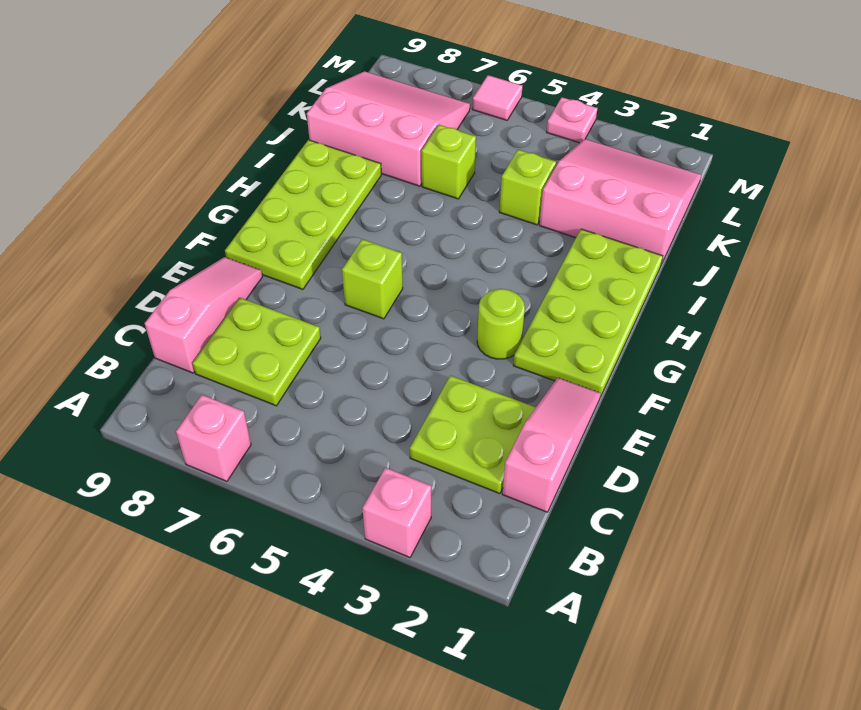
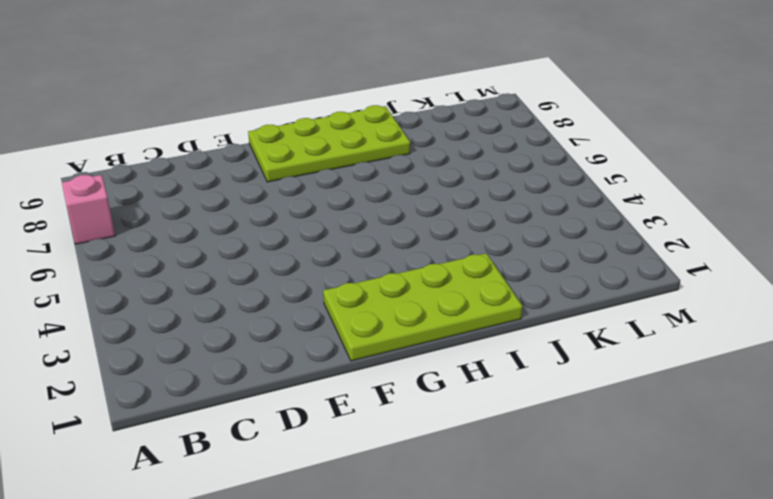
none -> pink brick A3 level 1
none -> pink slope C1:E1 level 1 top C
none -> lime plate C2:D3 level 1

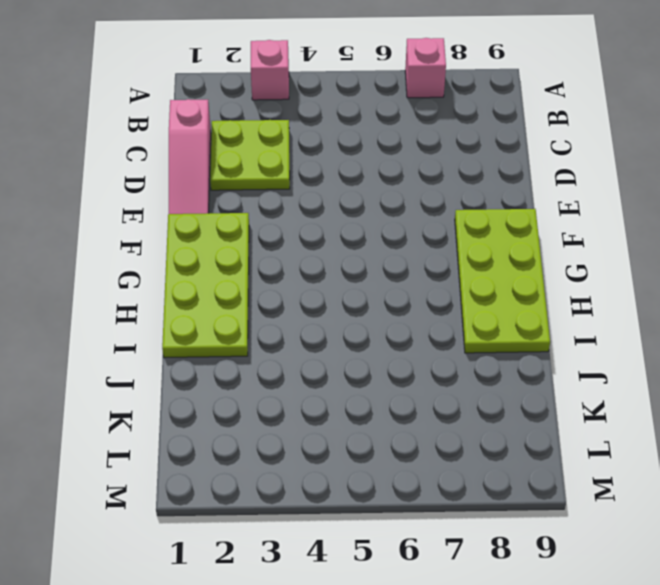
none -> lime plate C7:D8 level 1
none -> pink slope C9:E9 level 1 top C
none -> lime round brick F3 level 1

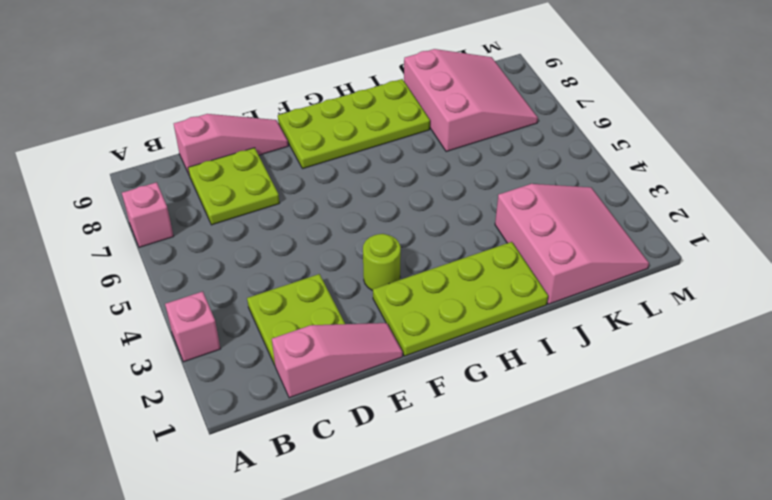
none -> lime brick F6 level 1
none -> lime brick J4 level 1
none -> lime brick J6 level 1

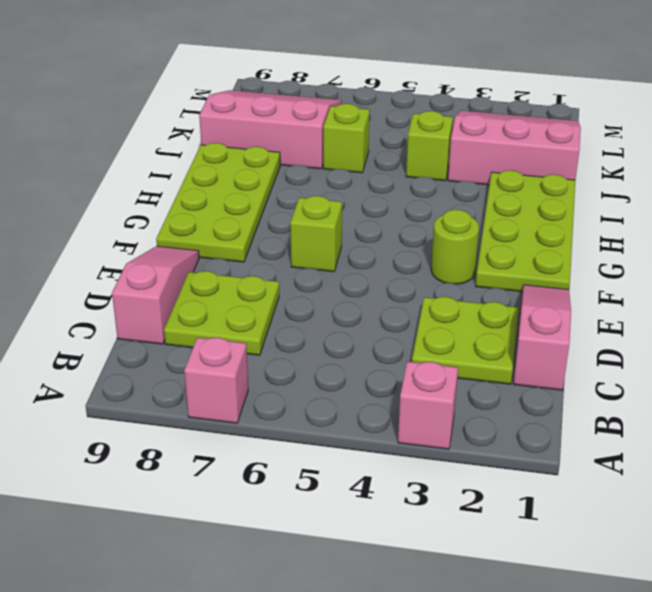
none -> pink plate M4 level 1
none -> pink tile M6 level 1

